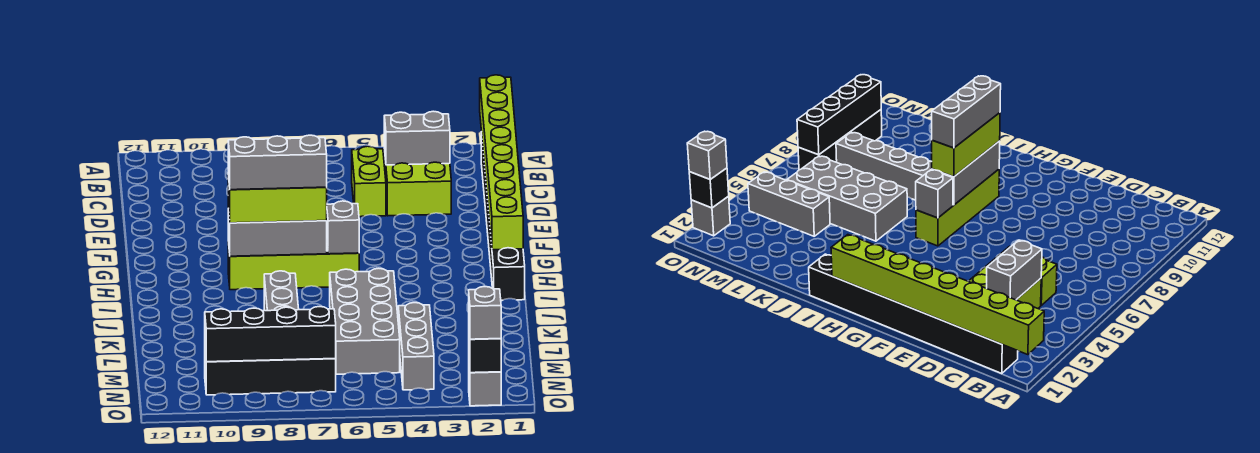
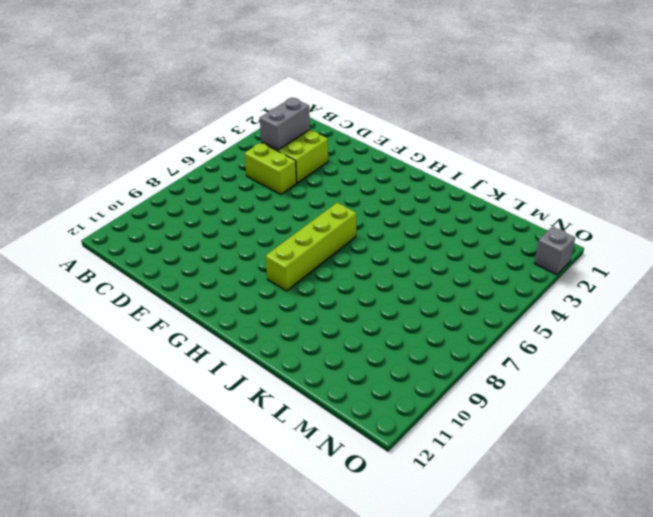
none -> black brick B1:I1 level 1
none -> grey brick J5:M6 level 1
none -> grey brick J8:M8 level 1

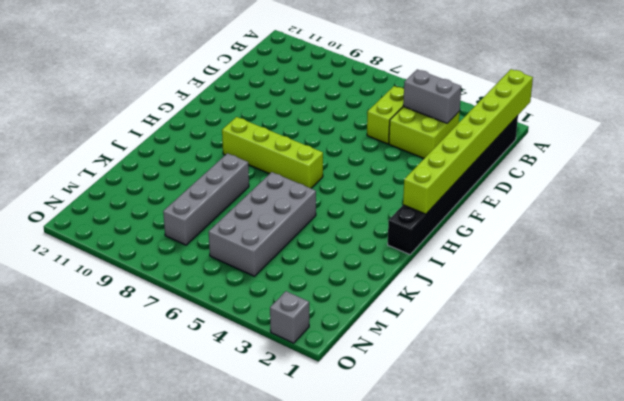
none -> grey brick L4:N4 level 1
none -> black brick N7:N10 level 1
none -> grey brick H6 level 2

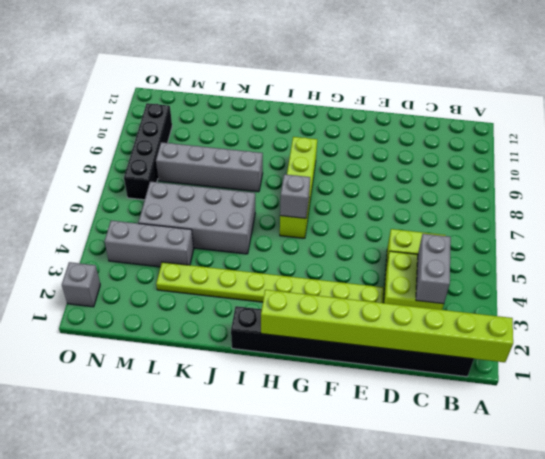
lime plate E3:L3 level 1 -> none
none -> grey brick H7:H9 level 2
none -> black brick N7:N10 level 2
none -> black brick O2 level 2

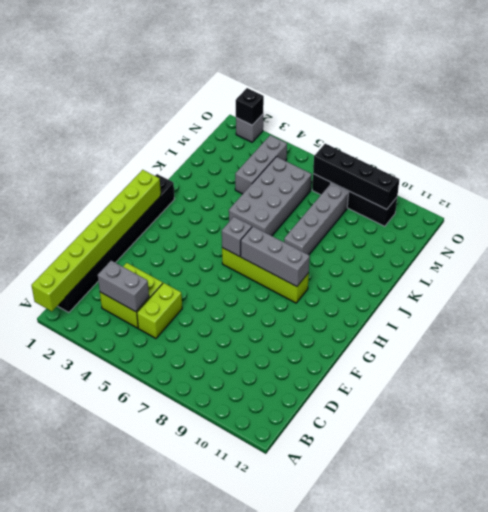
none -> lime brick H7:H9 level 3
none -> grey brick O2 level 3
none -> grey brick H7:H9 level 4

